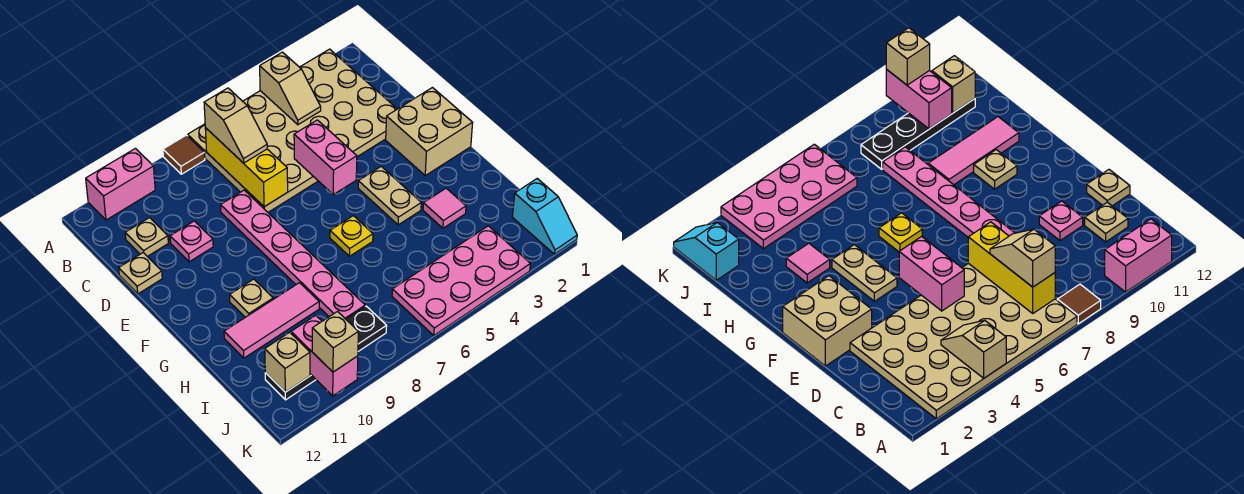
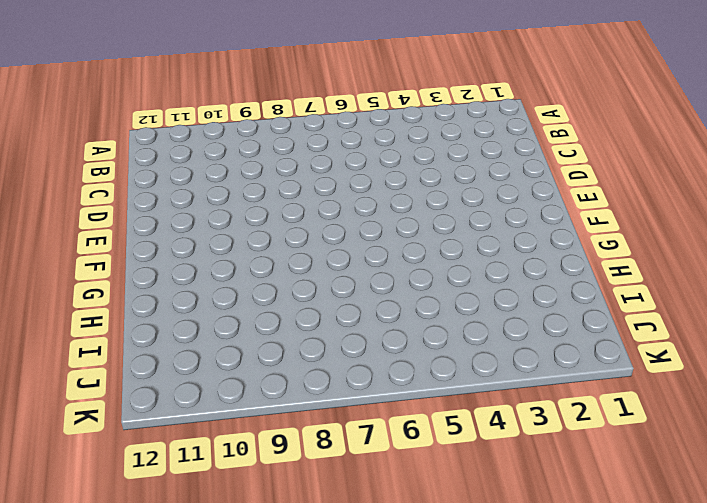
none -> tan plate A2:D7 level 1
none -> brown tile A8 level 1
none -> pink brick A10:A11 level 1

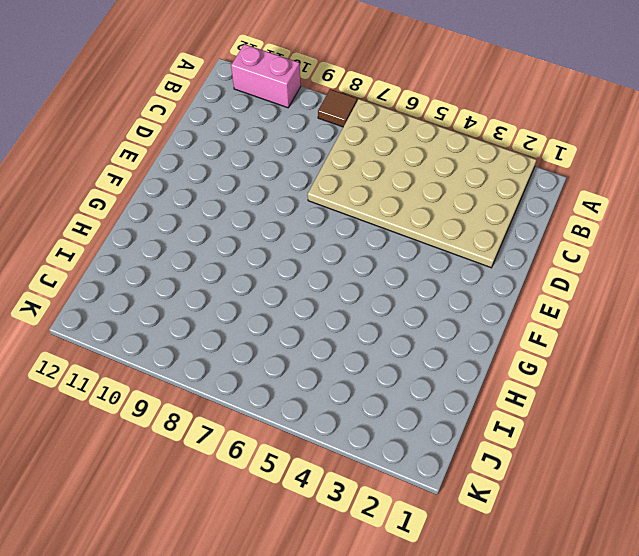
none -> tan plate C11 level 1
none -> pink plate D8:I8 level 1
none -> pink plate D10 level 1

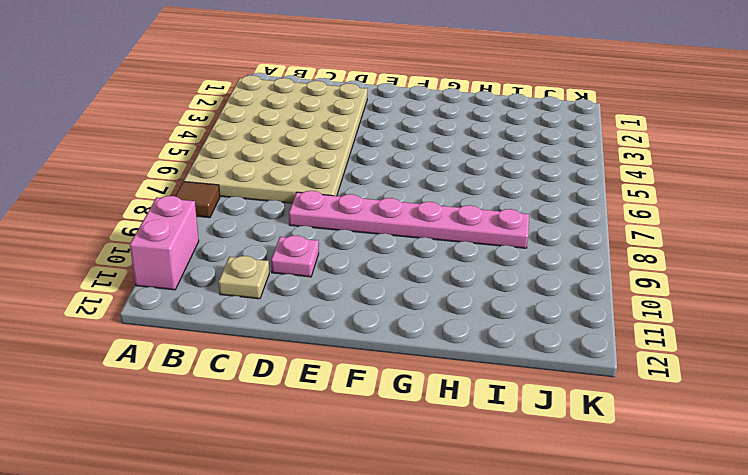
none -> tan plate D12 level 1
none -> tan brick E1:F2 level 1
none -> tan plate F4:G4 level 1

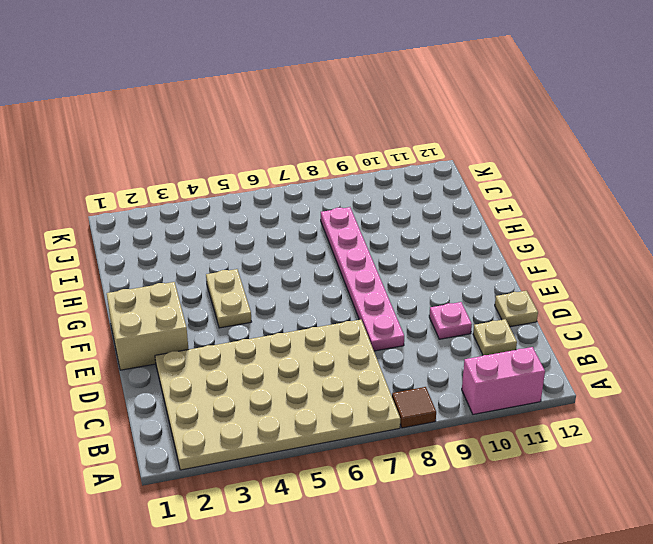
none -> yellow plate G6 level 1
none -> tan plate G10 level 1
none -> pink tile H3 level 1

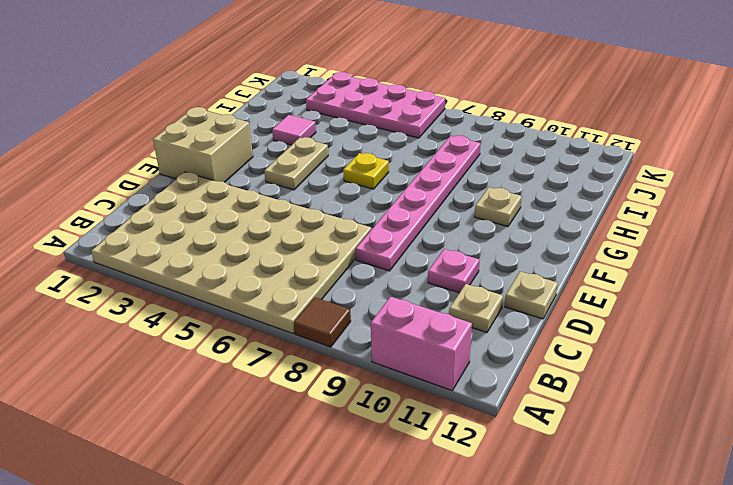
none -> pink tile H9:H11 level 1
none -> cyan slope J1:K1 level 1 top J
none -> black plate J8:J11 level 1

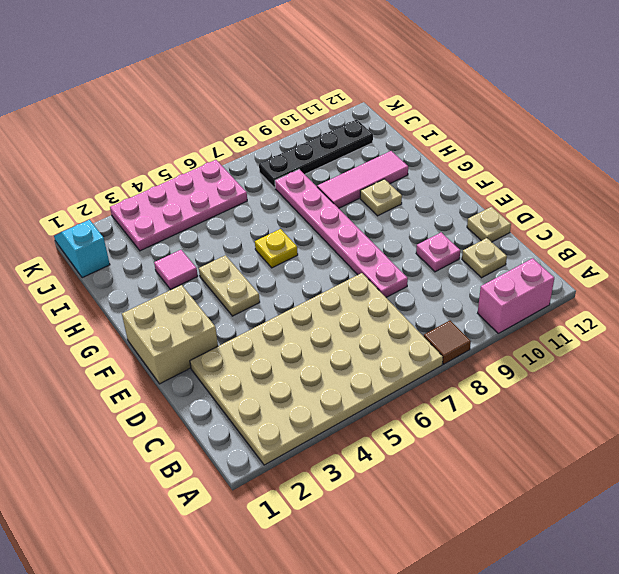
none -> tan slope A4:B4 level 2 top A
none -> yellow brick B7:D7 level 2
none -> pink brick D5:E5 level 2

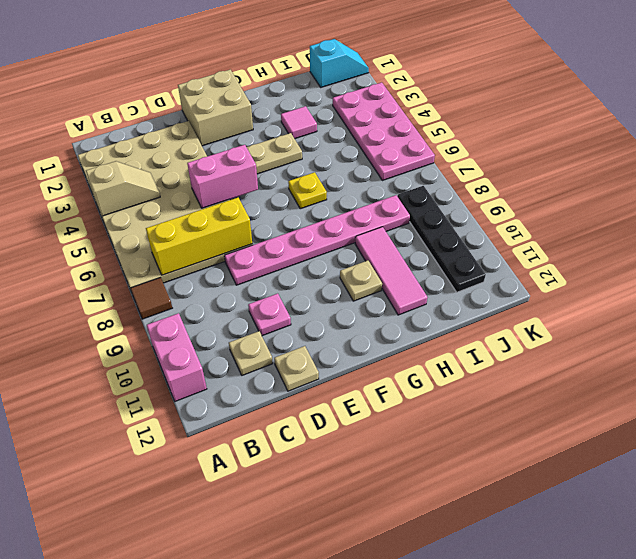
none -> pink brick J10:K10 level 2
none -> tan brick J11 level 2
none -> tan slope B7:C7 level 3 top B

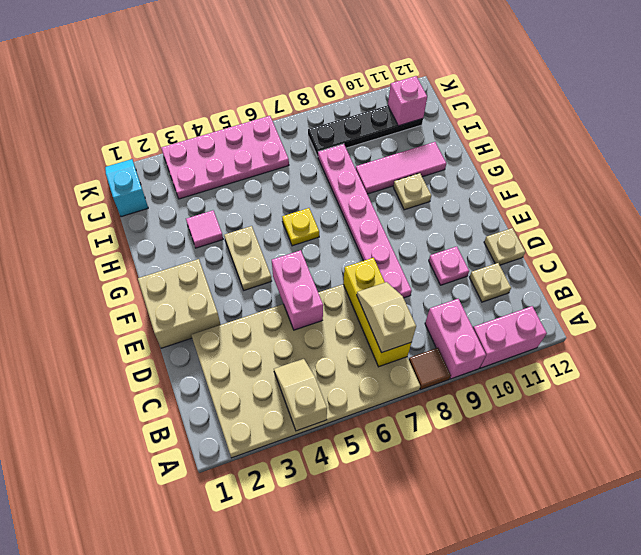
pink brick A9:B9 level 1 -> pink brick J10:K10 level 2
pink brick J11 level 2 -> tan brick J11 level 2
none -> tan brick K10 level 3

